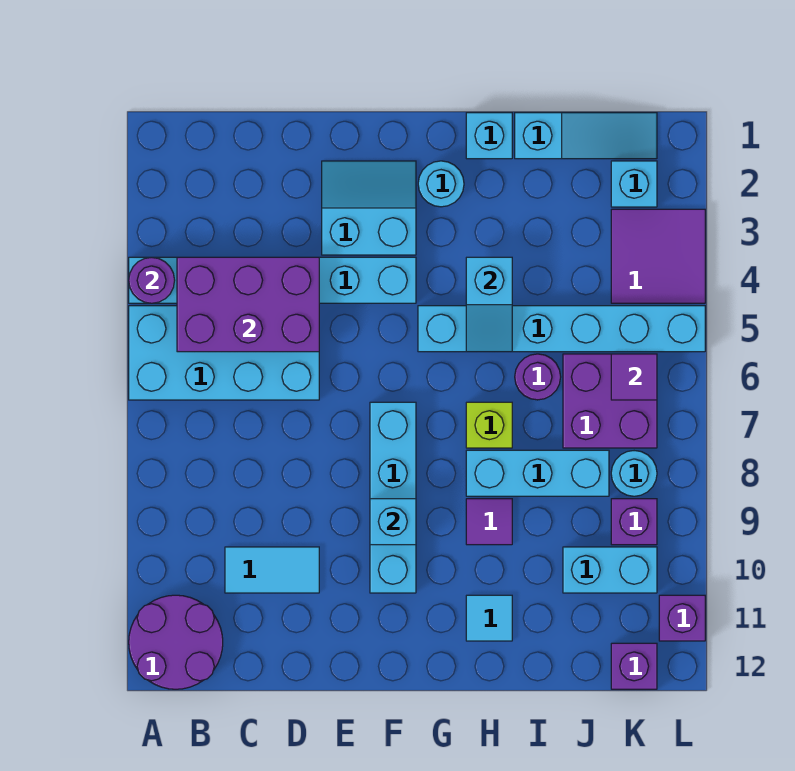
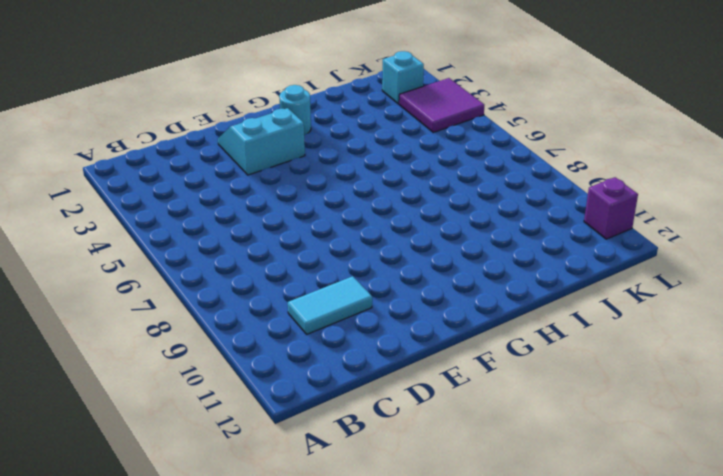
none -> cyan brick A4:F4 level 1
none -> cyan brick A5:D6 level 1
none -> purple round brick A11:B12 level 1

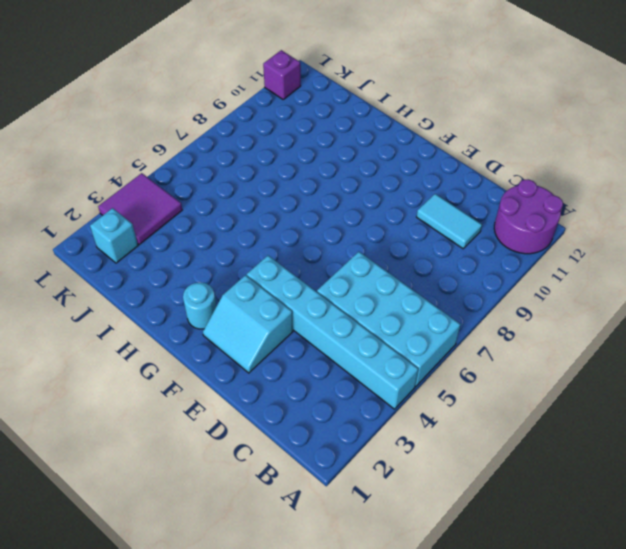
none -> cyan brick F7:F10 level 1
none -> cyan brick G5:L5 level 1
none -> cyan brick H1 level 1

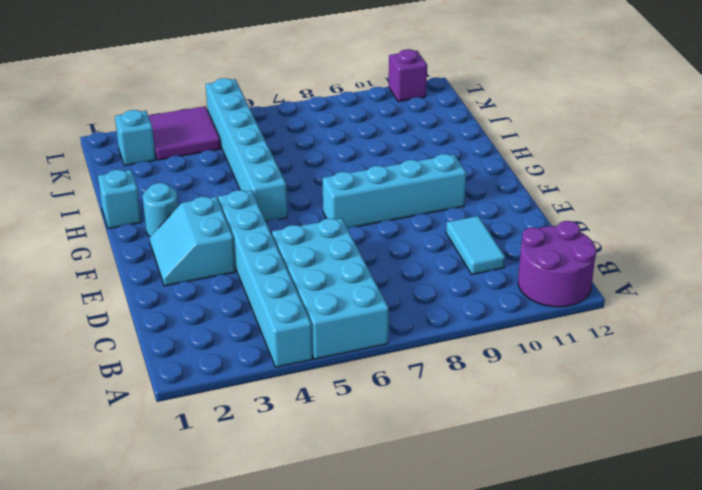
none -> lime brick H7 level 1
none -> cyan brick H8:J8 level 1
none -> purple tile H9 level 1

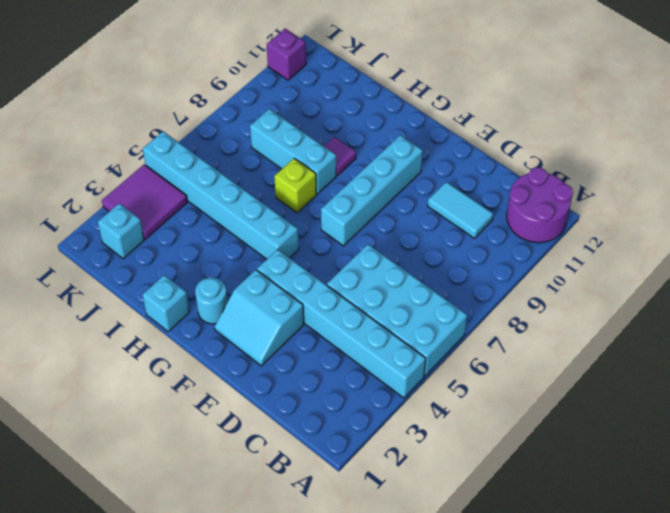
none -> cyan tile H11 level 1
none -> cyan slope I1:K1 level 1 top I
none -> purple round brick I6 level 1

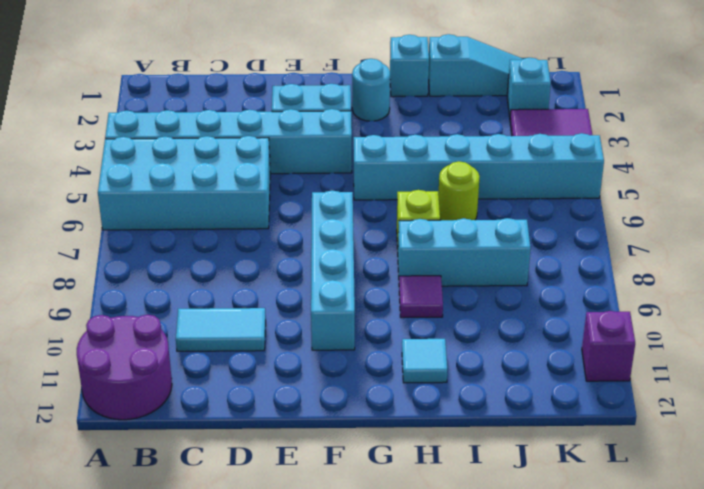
lime round brick I6 level 1 -> purple round brick I6 level 1
none -> purple brick J6:K7 level 1
none -> cyan brick J10:K10 level 1
none -> cyan round brick K8 level 1

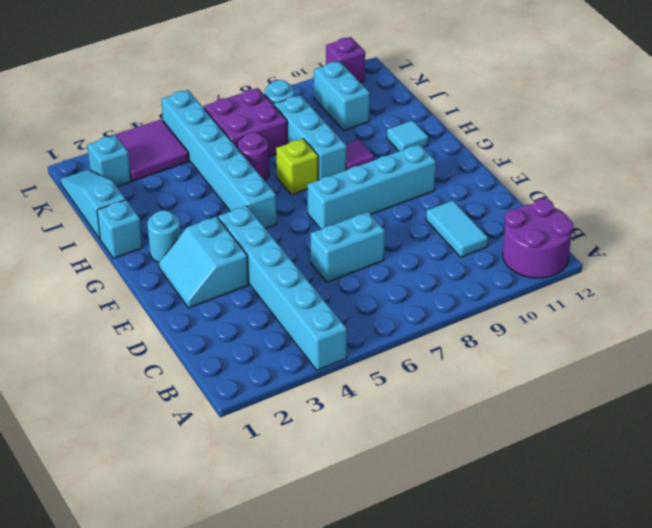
cyan brick D6:D7 level 1 -> cyan brick A5:D6 level 1
none -> purple brick K9 level 1
none -> purple brick K12 level 1
none -> purple round brick A4 level 2

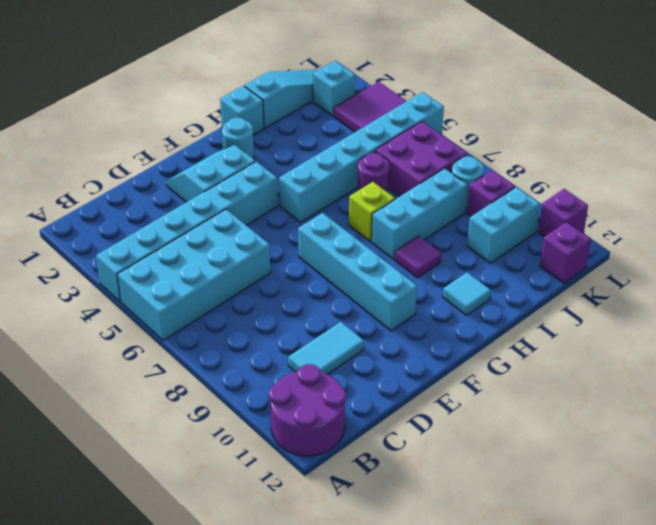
none -> purple round brick A4 level 2
none -> purple brick B4:D5 level 2
none -> cyan brick F9 level 2

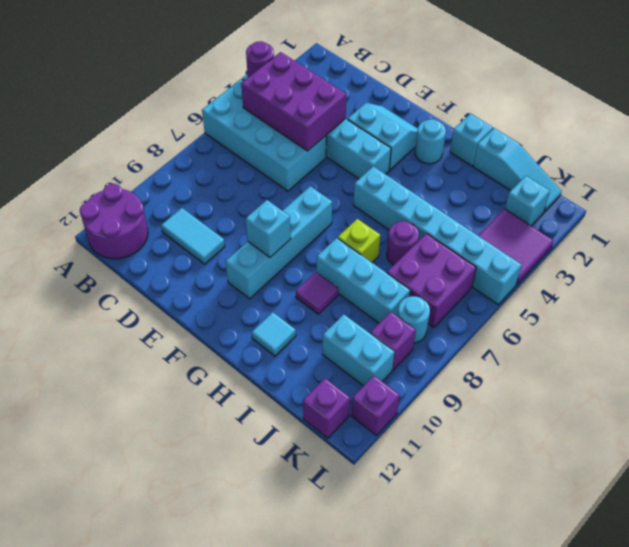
none -> cyan slope H4:H5 level 2 top 4
none -> purple tile K6 level 2

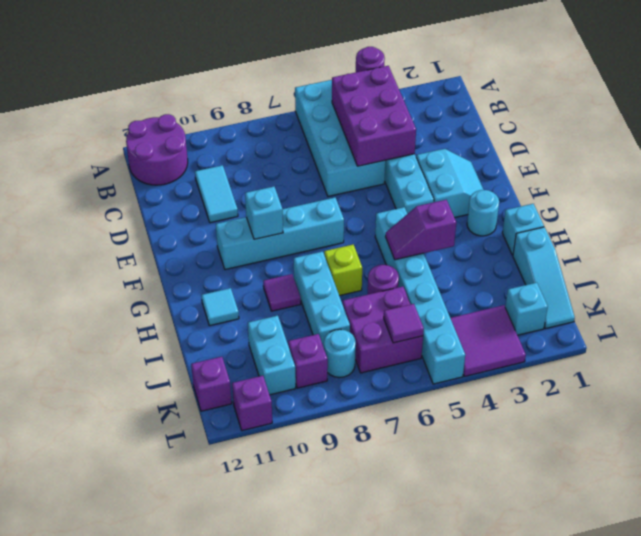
purple slope H4:H5 level 2 top 4 -> cyan slope H4:H5 level 2 top 4

